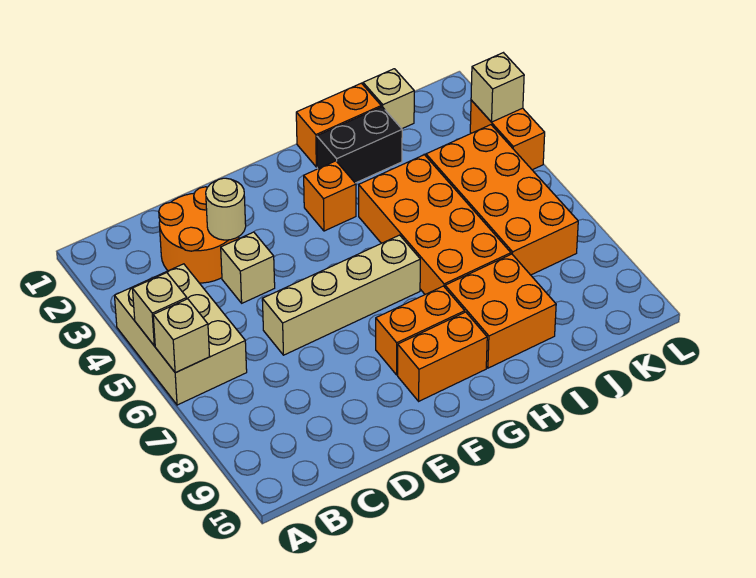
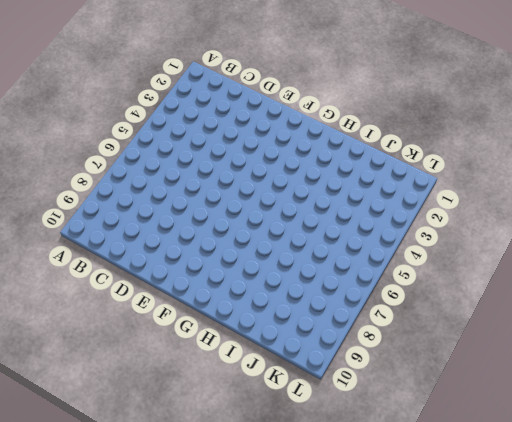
none -> tan brick A4:B6 level 1
none -> orange round brick C2:D3 level 1
none -> tan brick D4 level 1

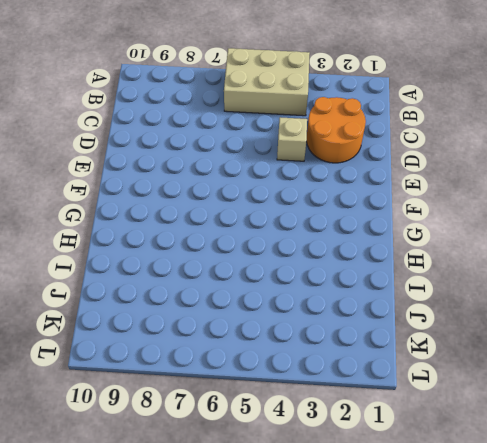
none -> tan brick D6:G6 level 1
none -> orange brick F8:G8 level 1
none -> orange brick F9:G9 level 1

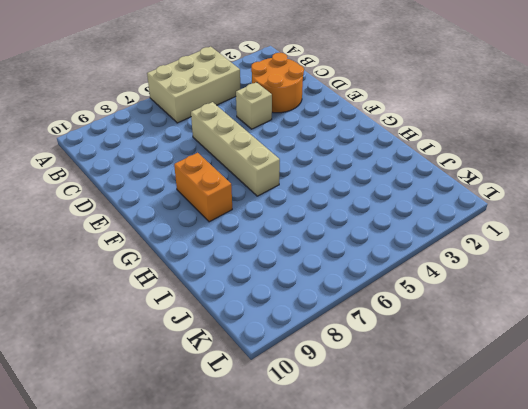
none -> orange brick F9:G9 level 1
none -> orange brick G3 level 1
none -> orange brick H1:I1 level 1

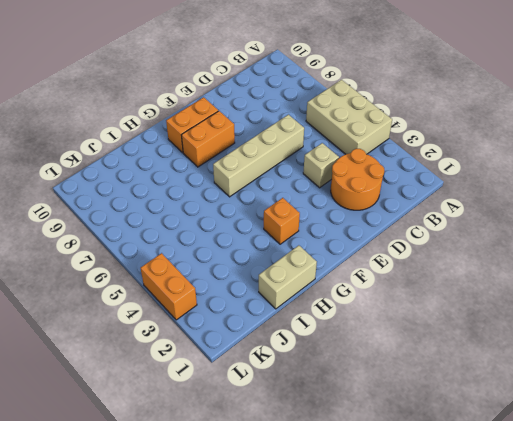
tan brick H1:I1 level 1 -> orange brick H1:I1 level 1
none -> black brick H2:I2 level 1
none -> orange brick H4:I7 level 1
none -> orange brick H8:I9 level 1

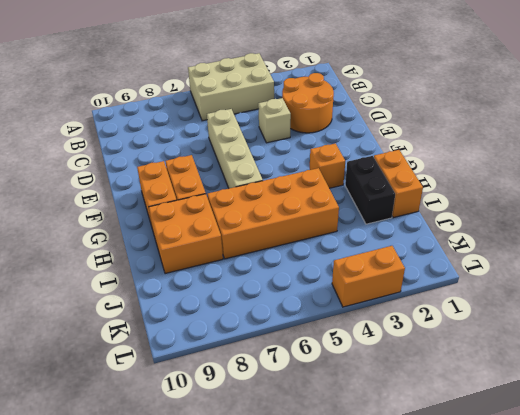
none -> tan brick J1 level 1
none -> orange brick J4:K7 level 1
none -> tan brick A5 level 2

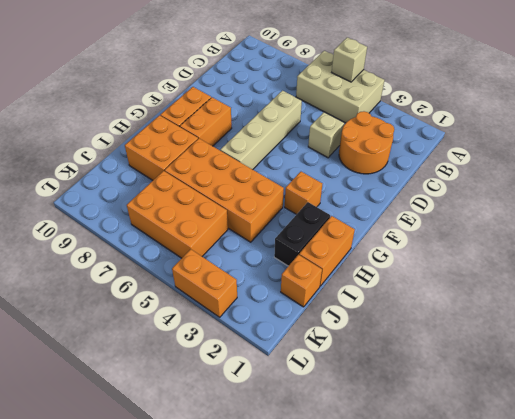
orange brick J1 level 1 -> tan brick J1 level 1
orange brick J5:K7 level 1 -> orange brick J4:K7 level 1
none -> tan brick A6 level 2
none -> tan round brick D3 level 2
none -> tan brick L3 level 2

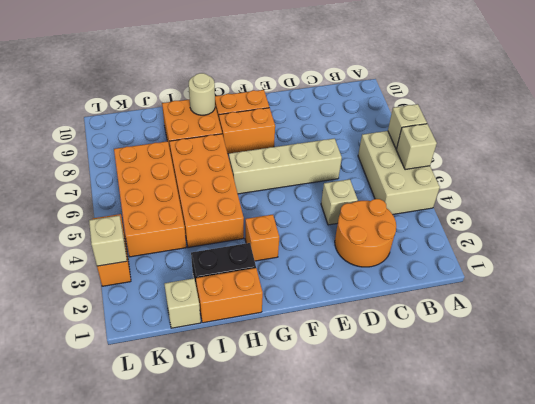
tan round brick H9 level 2 -> tan round brick D3 level 2

